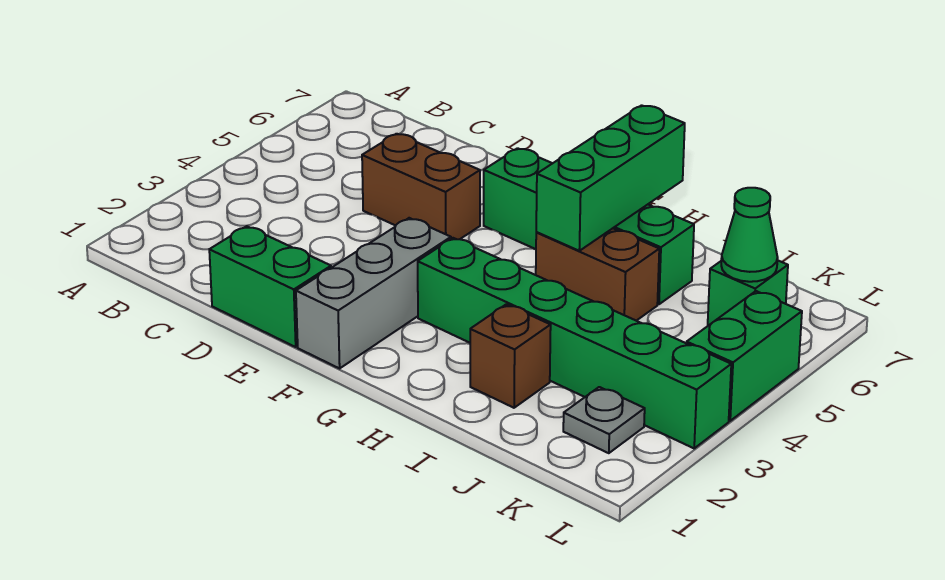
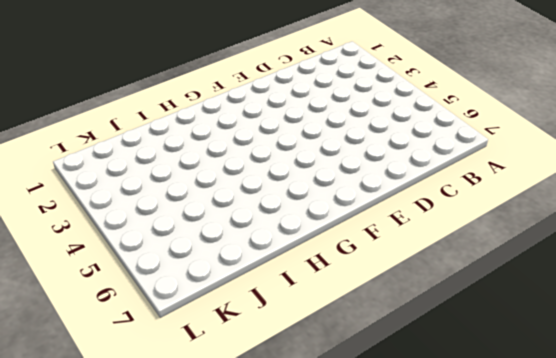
none -> green brick D1:E1 level 1
none -> brown brick D5:E5 level 1
none -> grey brick F1:F3 level 1

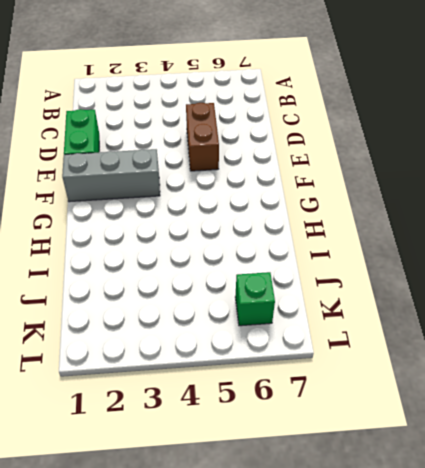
none -> green brick F6:I6 level 1
none -> green brick G3:L3 level 1
none -> brown brick H5:I5 level 1

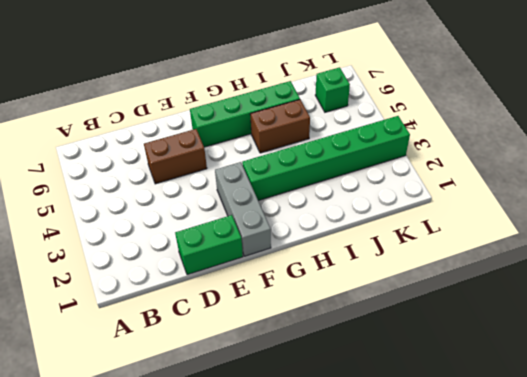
none -> brown brick I2 level 1
none -> grey plate K2 level 1
none -> green brick L4:L5 level 1

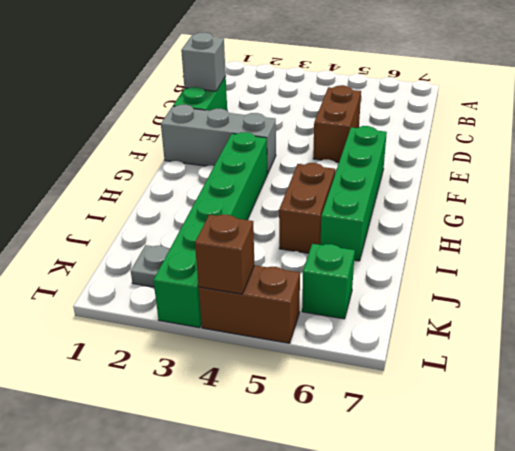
grey brick D1 level 2 -> none
brown brick L4:L5 level 1 -> green brick L4:L5 level 1
brown brick L4 level 2 -> brown brick I2 level 1
none -> green brick H5:H7 level 2
none -> green cone K6 level 2

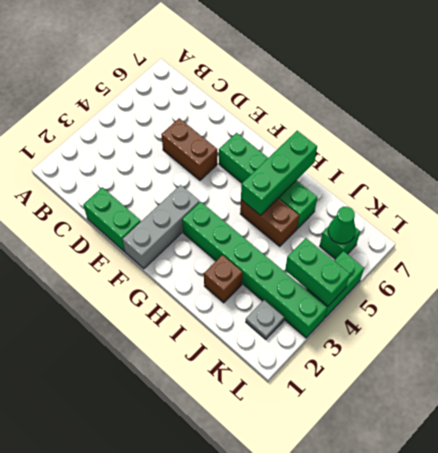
green brick K4:L4 level 2 -> none

